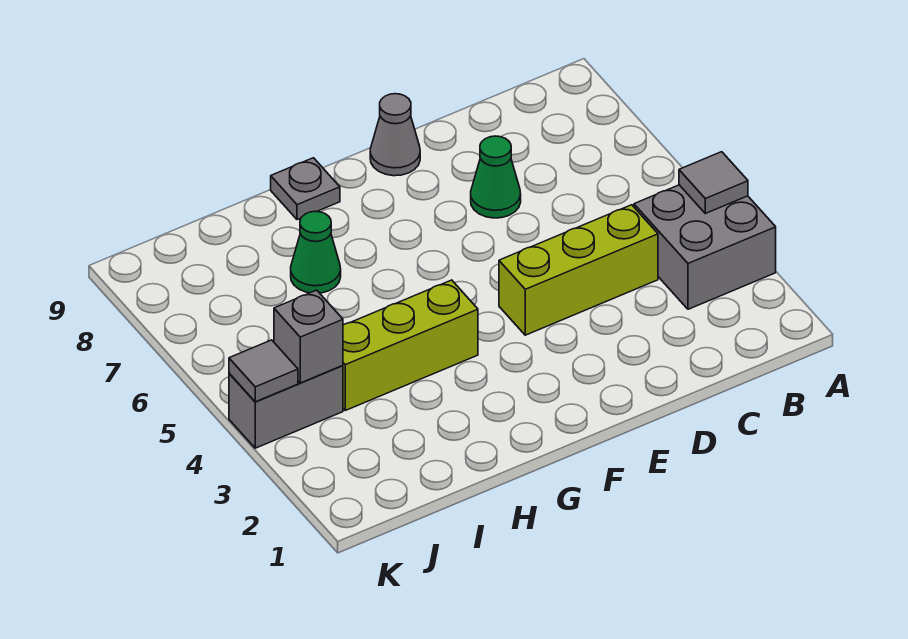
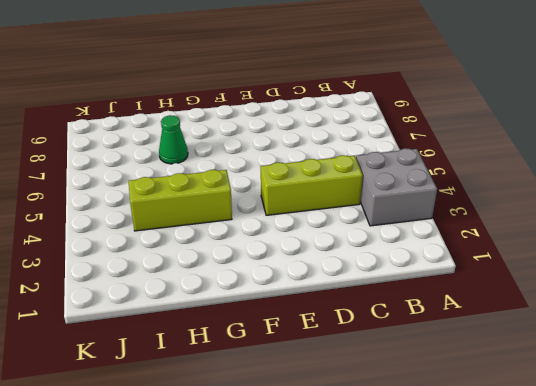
none -> green cone D7 level 1
none -> grey cone E9 level 1

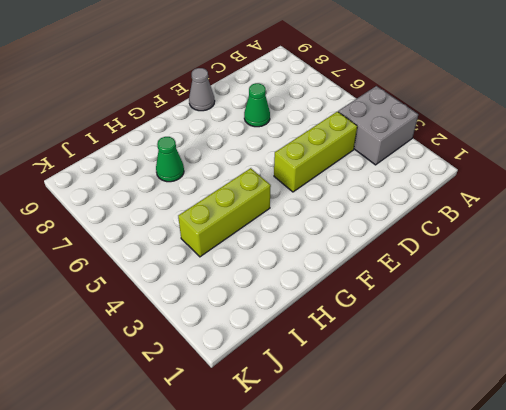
none -> grey plate G9 level 1
none -> grey brick J4:K4 level 1

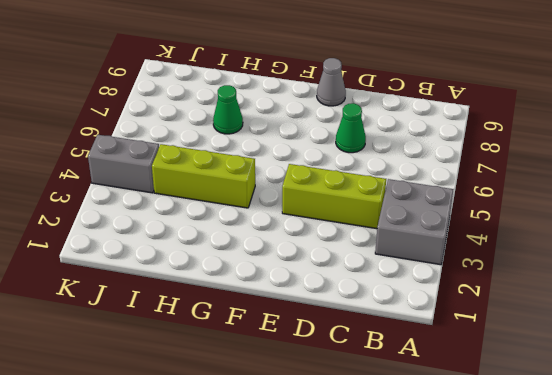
none -> grey plate G9 level 1
none -> grey tile A4 level 2

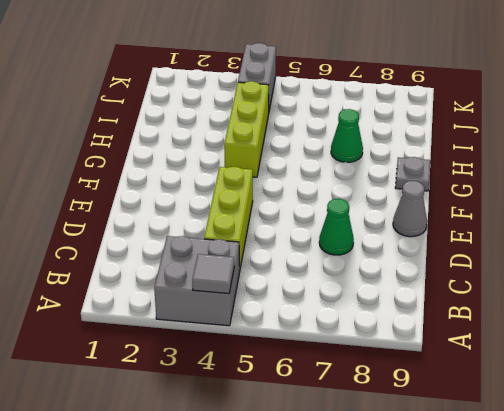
none -> grey brick J4 level 2
none -> grey tile K4 level 2

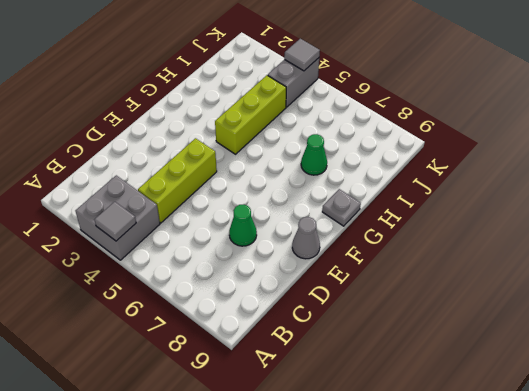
none -> grey brick J4 level 2

